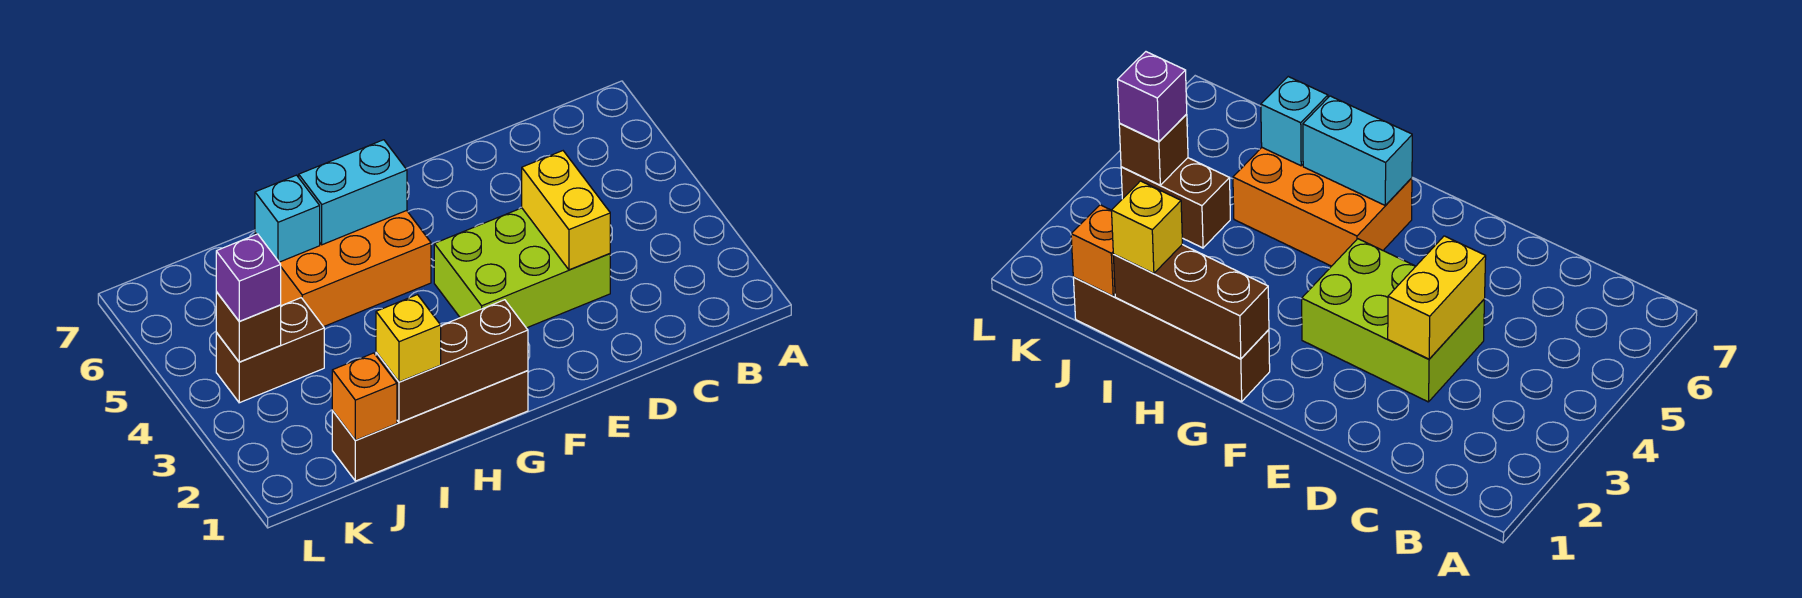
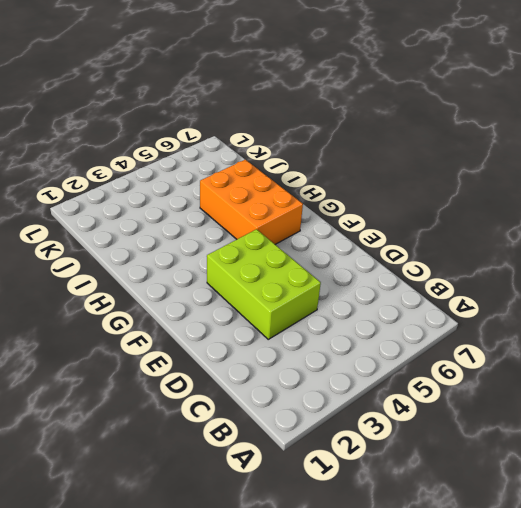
none -> brown brick G1:J1 level 1
none -> brown brick J4:K4 level 1
none -> yellow brick D3:D4 level 2

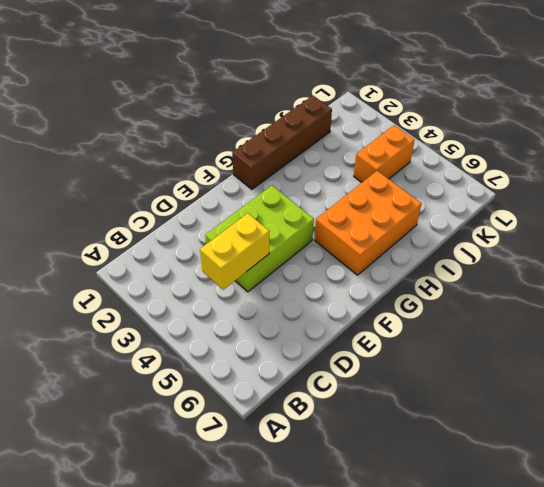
yellow brick C4:D4 level 2 -> yellow brick D3:D4 level 2
orange brick J4:K4 level 1 -> brown brick J4:K4 level 1
none -> brown brick G1:I1 level 2
none -> cyan brick G6:H6 level 2
none -> cyan brick I6 level 2

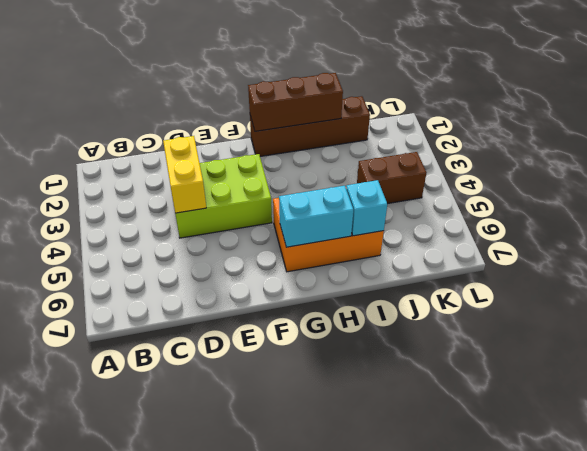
none -> orange brick J1 level 2
none -> brown brick K4 level 2
none -> yellow brick I1 level 3

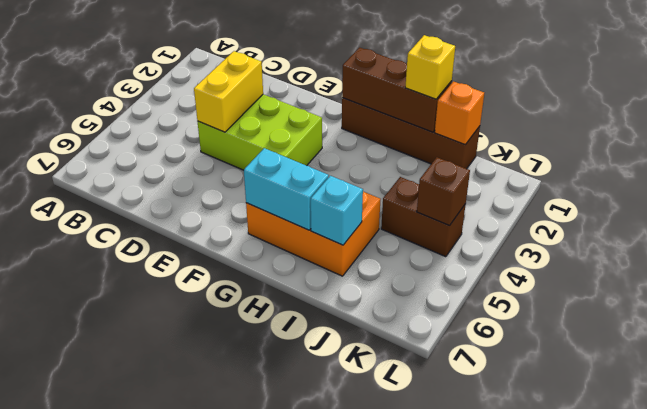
none -> purple brick K4 level 3

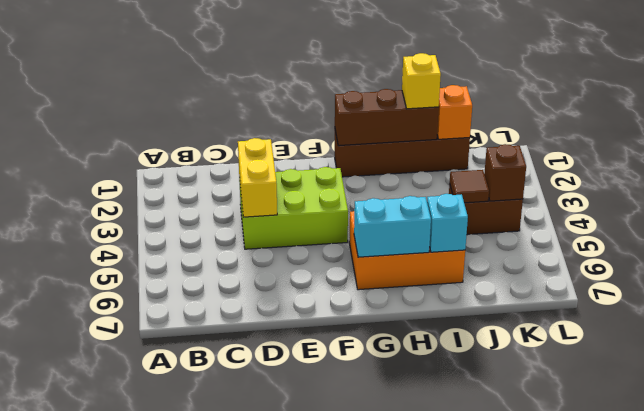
brown tile J4 level 2 -> none
none -> purple brick K4 level 3

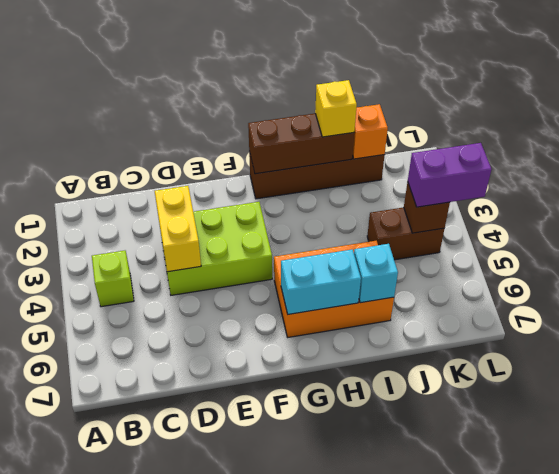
lime brick B4 level 1 -> none
purple brick K4:L4 level 3 -> purple brick K4 level 3

